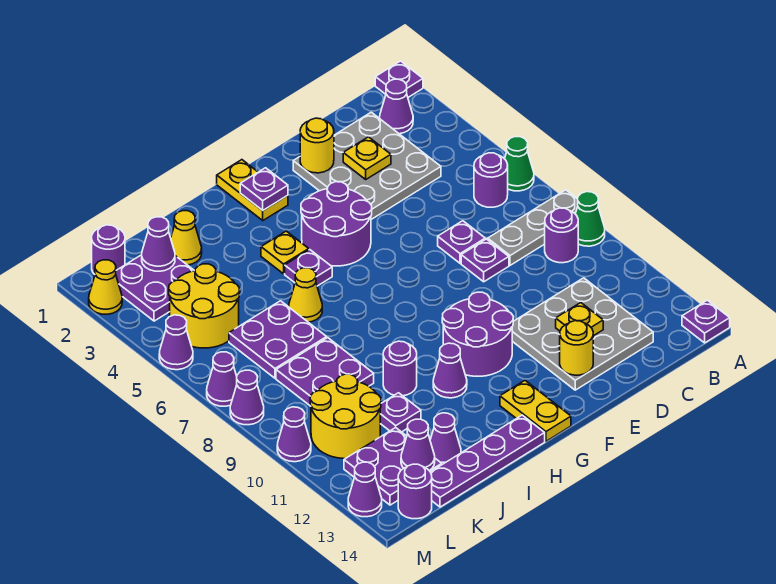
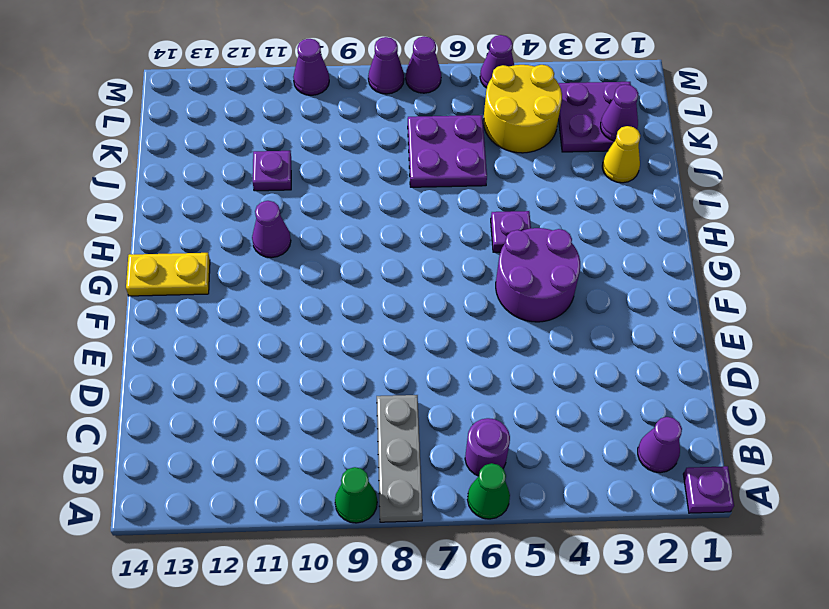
none -> purple plate A14 level 1
none -> purple round brick B9 level 1
none -> grey plate C2:E4 level 1
none -> grey plate C11:E13 level 1

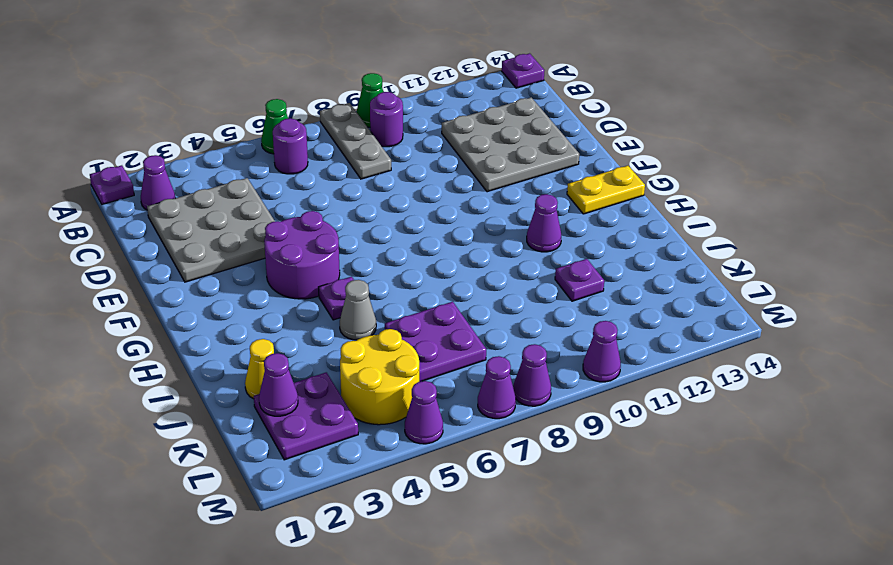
grey cone I5 level 1 -> none
none -> purple plate D7 level 1
none -> purple plate D8 level 1
none -> purple round brick F10:G11 level 1
none -> yellow plate G1:G2 level 1

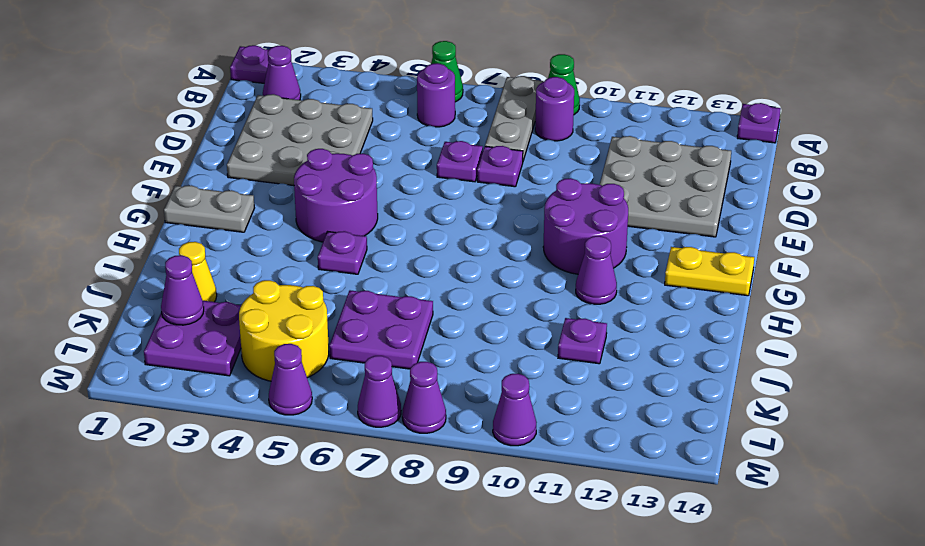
grey plate G1:G2 level 1 -> yellow plate G1:G2 level 1
none -> yellow plate H4 level 1
none -> purple plate H14:K14 level 1
none -> yellow cone I6 level 1
none -> purple round brick I10 level 1

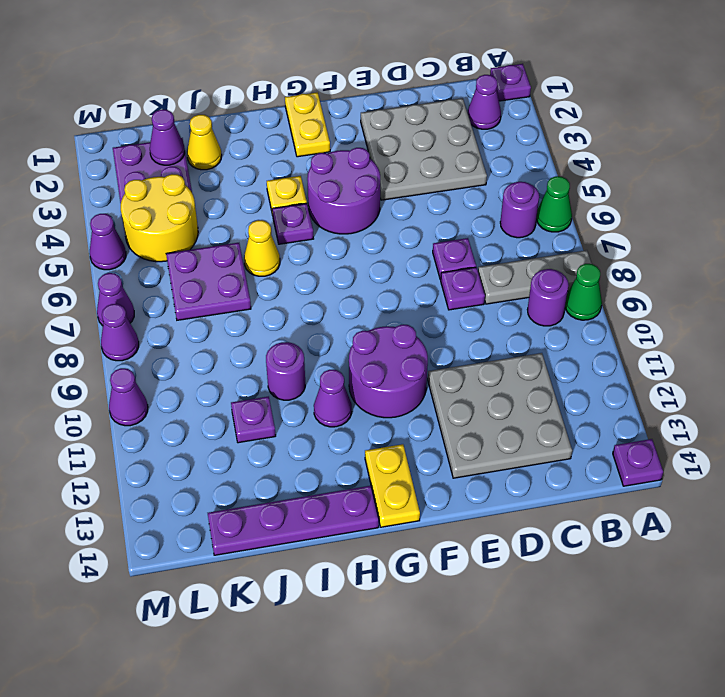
none -> purple plate J8:K9 level 1
none -> purple cone J13 level 1
none -> yellow round brick K10:L11 level 1
none -> purple plate K12:L13 level 1

